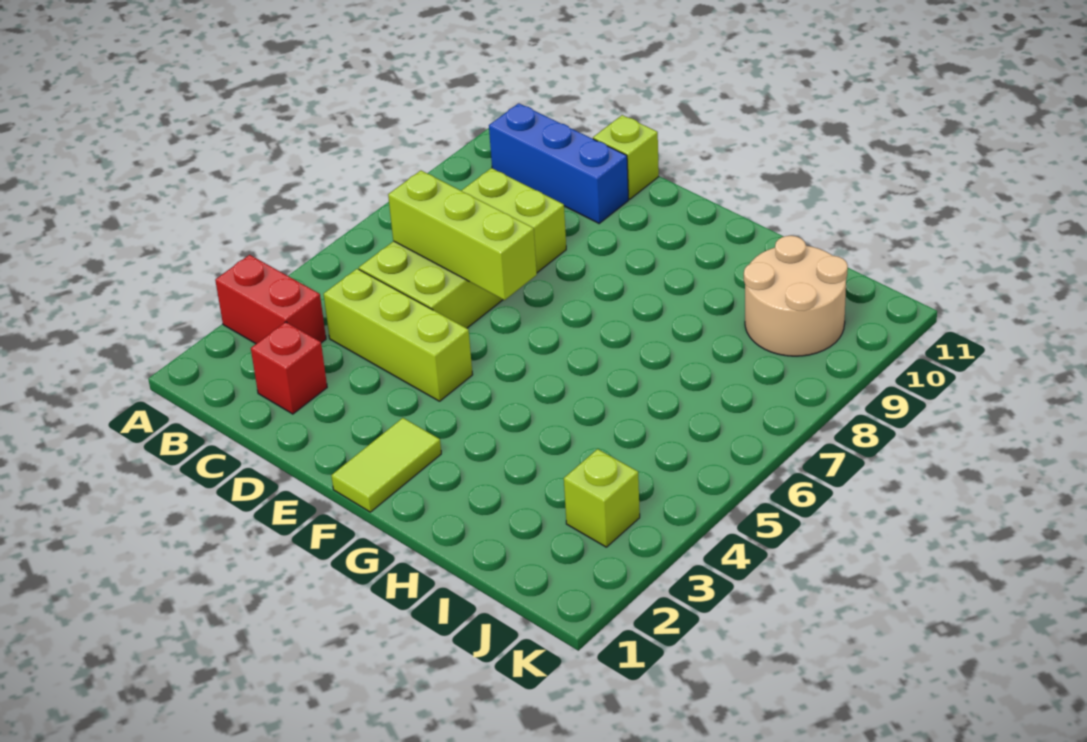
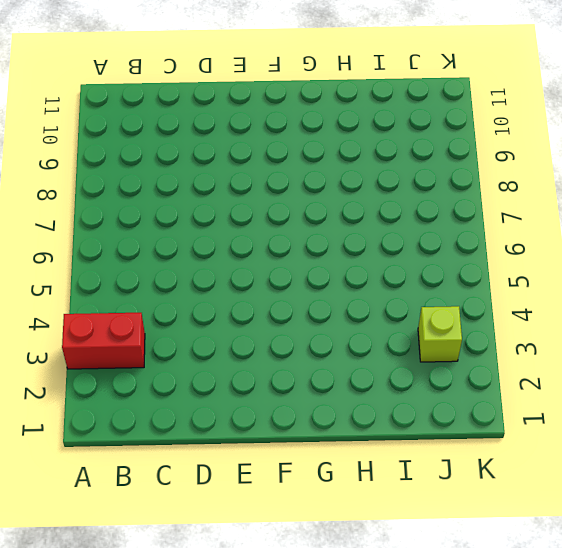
none -> blue brick B10:D10 level 1
none -> red brick C2 level 1

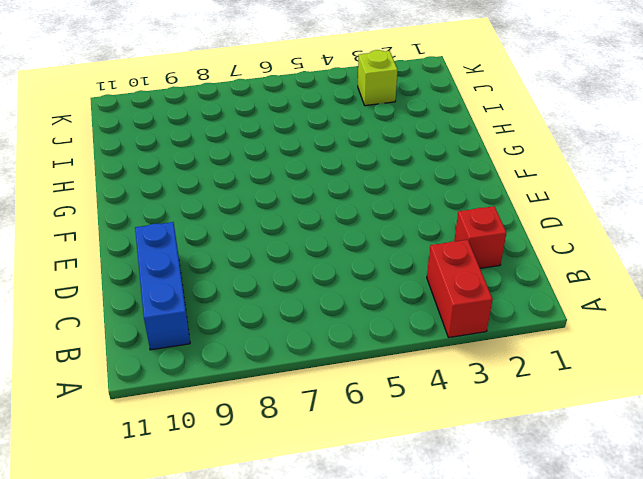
none -> lime brick C4:E4 level 1
none -> lime brick C5:D8 level 1

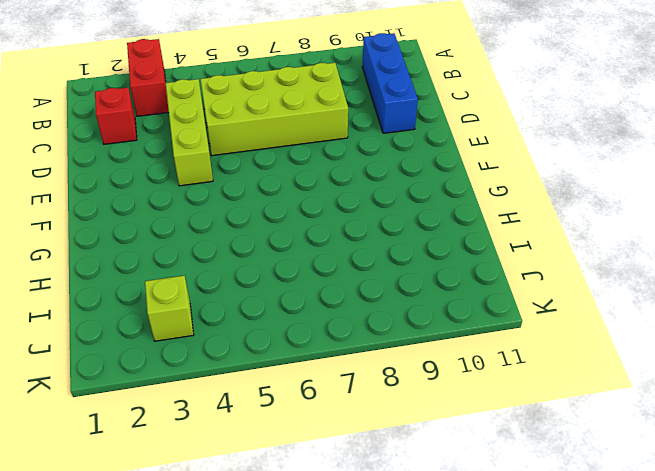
none -> lime brick D11 level 1
none -> lime tile F1:F2 level 1

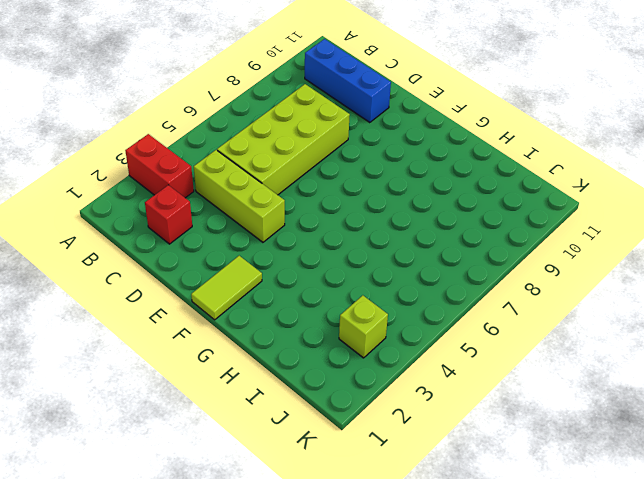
none -> lime brick D11 level 1
none -> tan round brick I9:J10 level 1

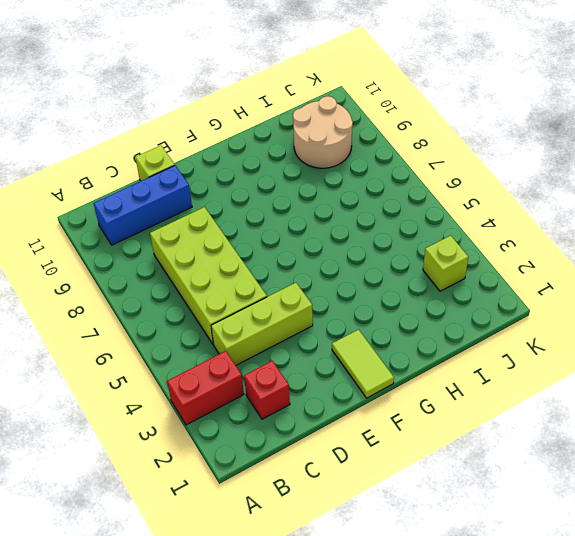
none -> lime brick C6:E6 level 2

